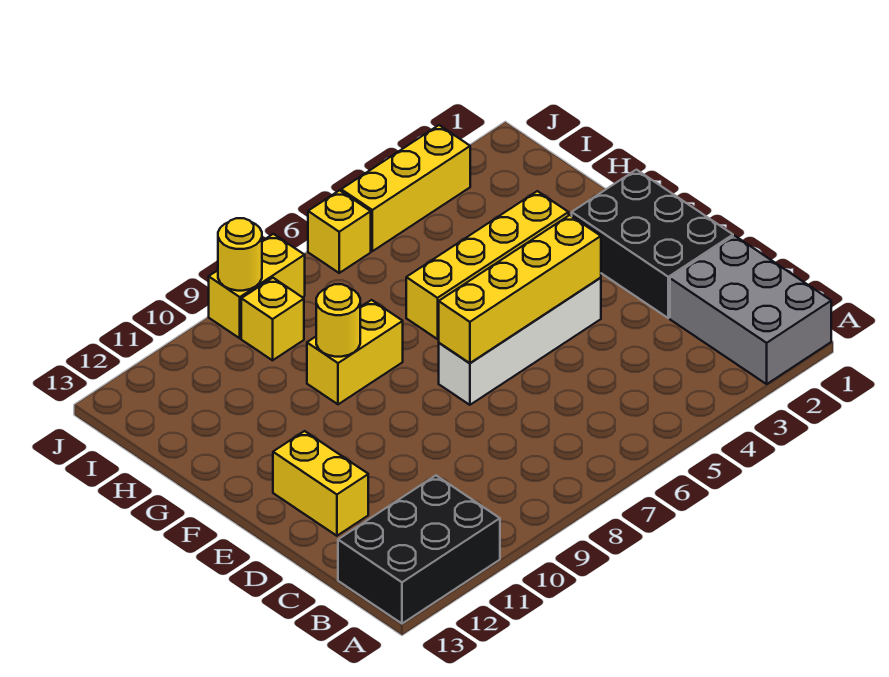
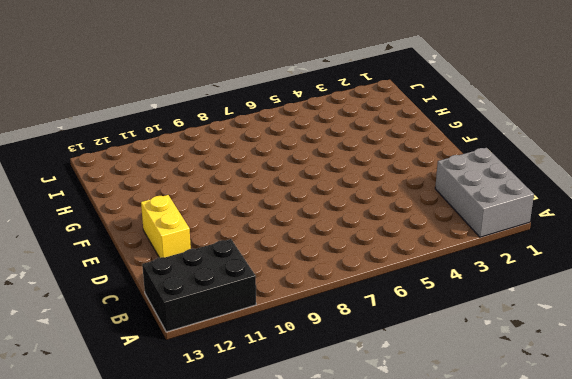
none -> black brick D1:F2 level 1
none -> white brick E4:E7 level 1
none -> yellow brick G3:G6 level 1

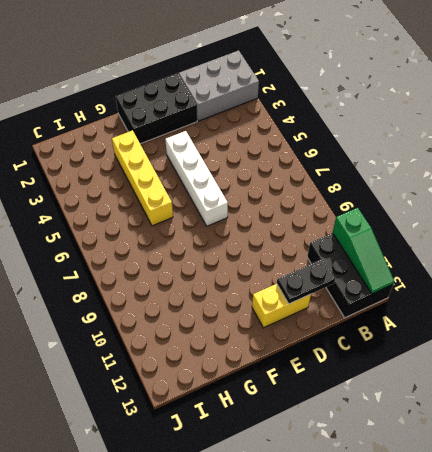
green slope A11:A13 level 2 top 11 -> none
black plate C12:D12 level 2 -> none
none -> yellow brick G8:G9 level 1
none -> yellow brick I9 level 1
none -> yellow brick J3:J5 level 1

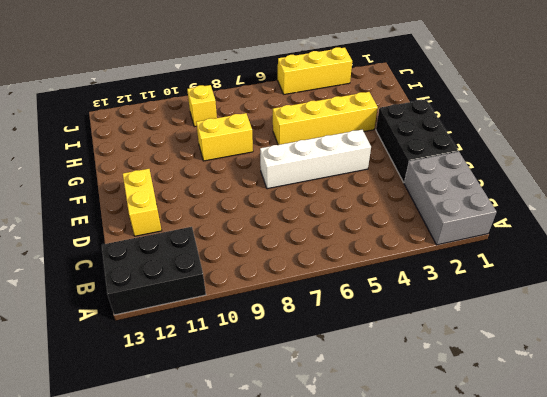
none -> yellow brick J6 level 1
none -> yellow brick J8:J9 level 1
none -> yellow brick E4:E7 level 2

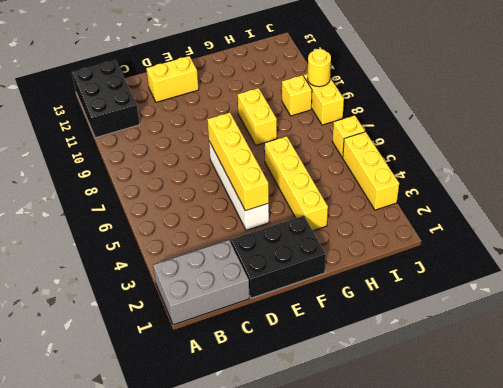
none -> yellow round brick G9 level 2

